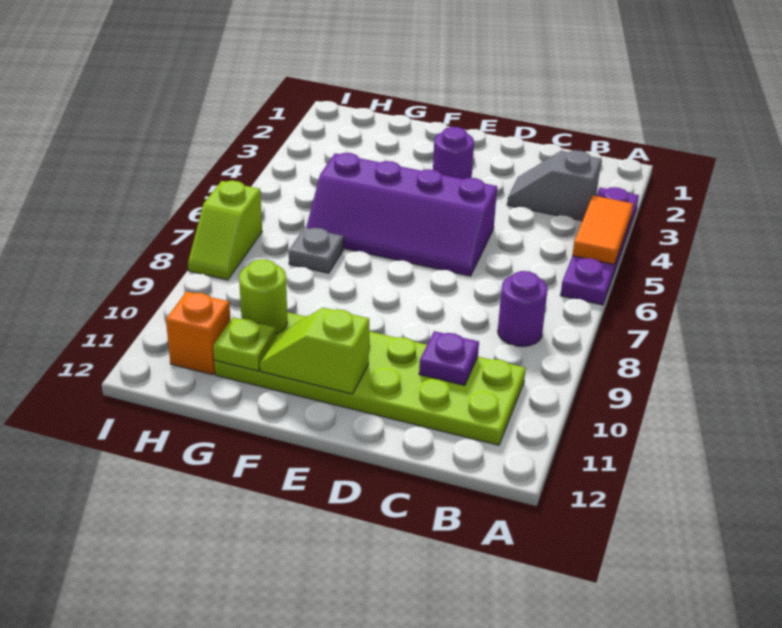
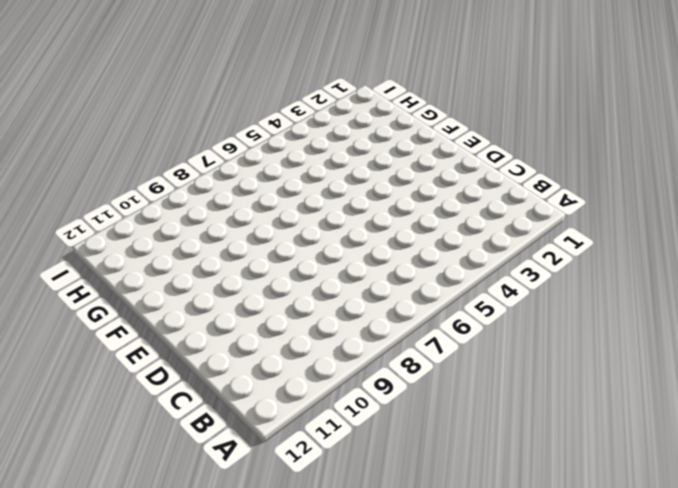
none -> purple plate A3:A6 level 1
none -> grey slope B3:C3 level 1 top B
none -> purple round brick B8 level 1

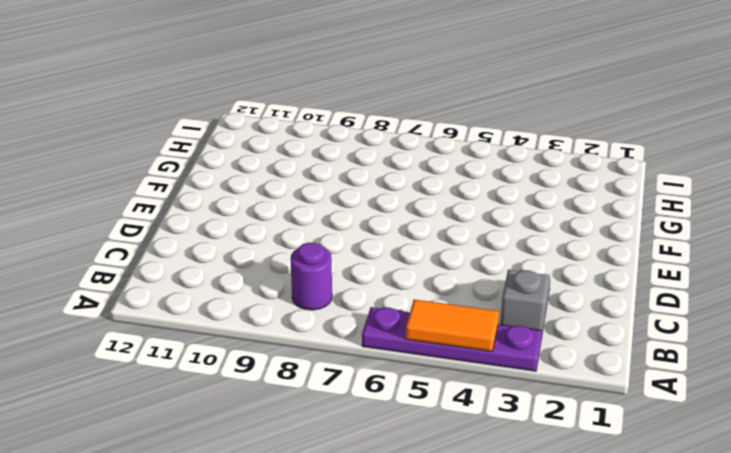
none -> lime plate B10:G11 level 1
none -> purple slope D5:G6 level 1 top 5
none -> purple round brick E3 level 1

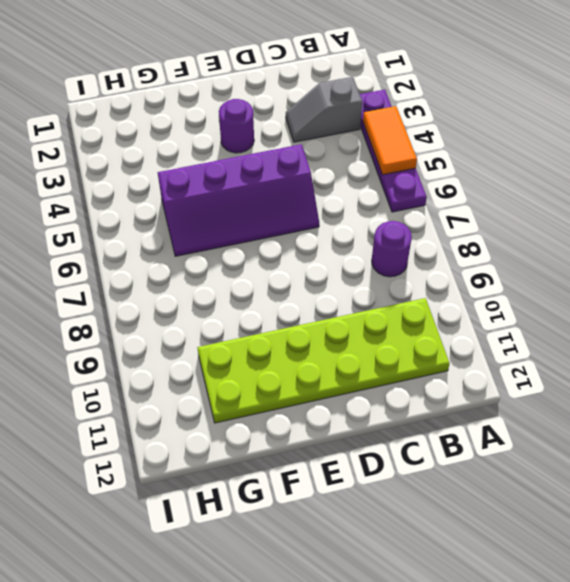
none -> grey plate G7 level 1
none -> orange brick H11 level 1
none -> lime slope I7:I8 level 1 top 7

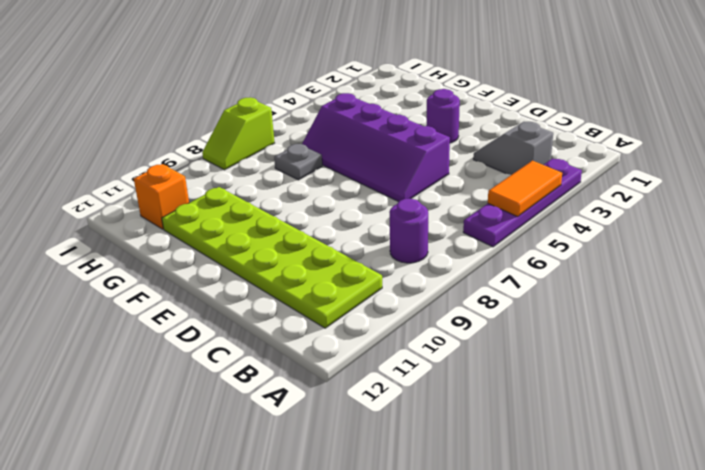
none -> purple plate C10 level 2
none -> lime slope E11:F11 level 2 top E
none -> lime round brick G10 level 2

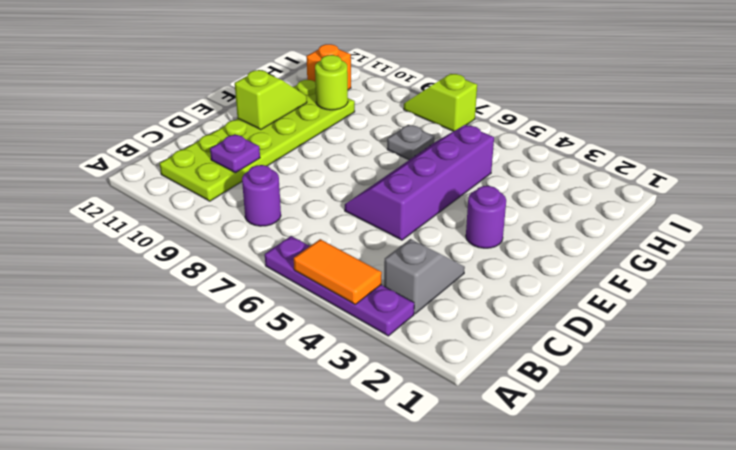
none -> lime plate G11 level 2

